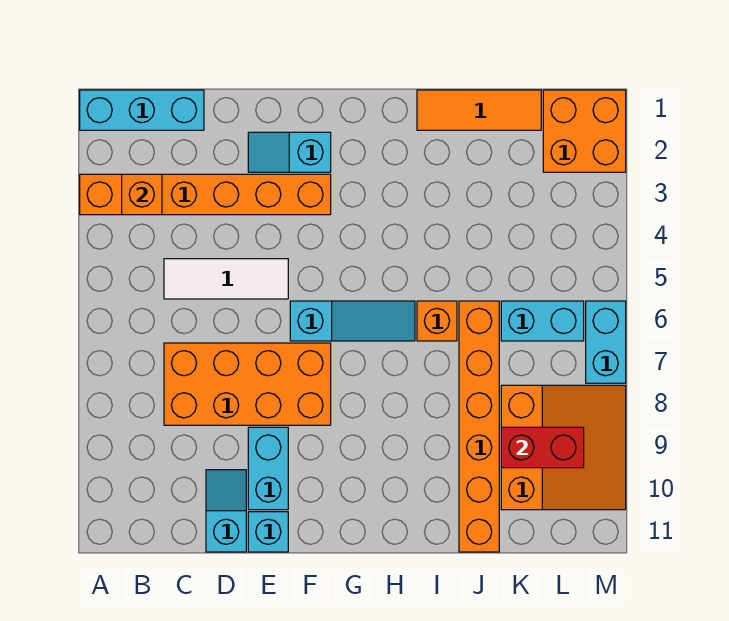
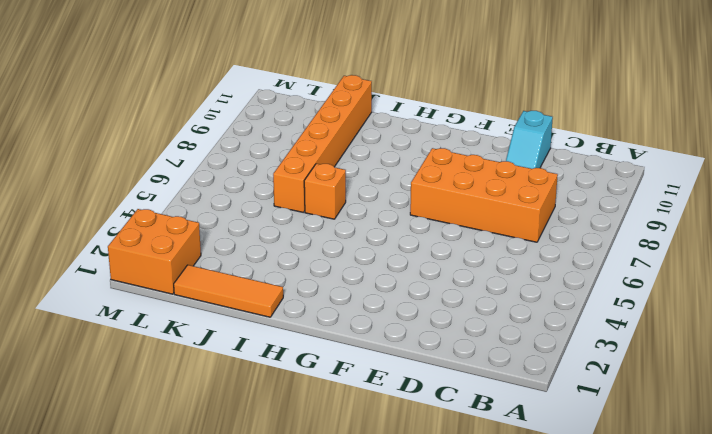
none -> cyan brick A1:C1 level 1
none -> orange brick A3:F3 level 1
none -> white tile C5:E5 level 1

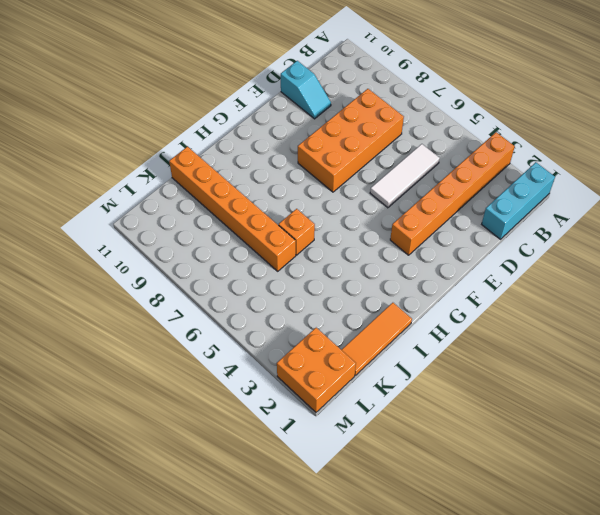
none -> cyan slope E2:F2 level 1 top F
none -> cyan brick E9:E10 level 1
none -> cyan brick E11 level 1

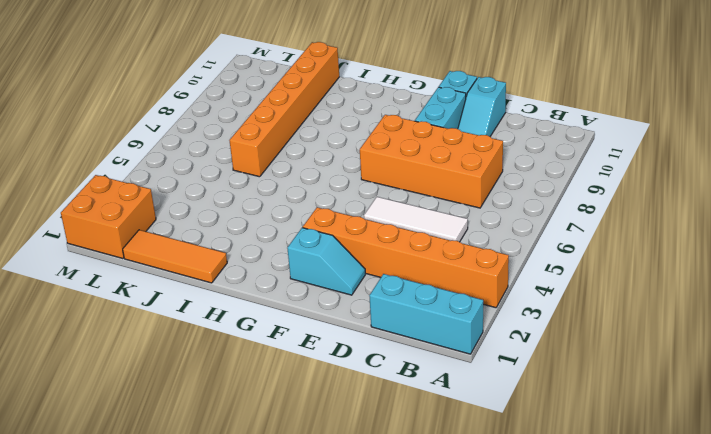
none -> cyan slope F6:H6 level 1 top F
none -> orange brick I6 level 1
none -> cyan brick K6:L6 level 1

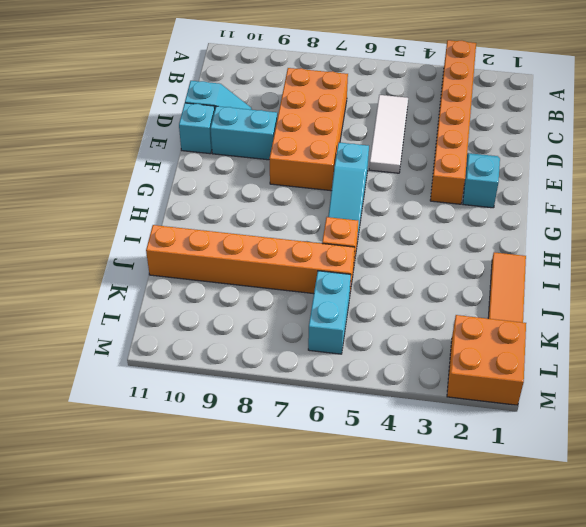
none -> cyan brick A1:C1 level 1
none -> orange slope K8:M10 level 1 top K
none -> cyan brick M6:M7 level 1

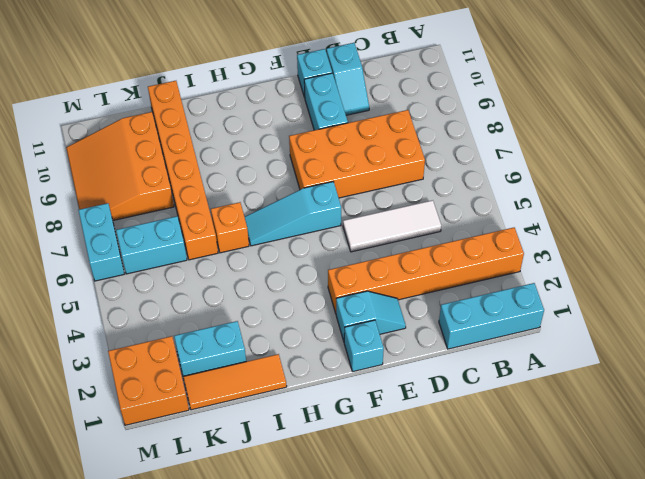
cyan brick F1 level 1 -> none
cyan brick J2:K2 level 1 -> none
none -> orange brick B3 level 2
none -> red brick K9:L9 level 2

